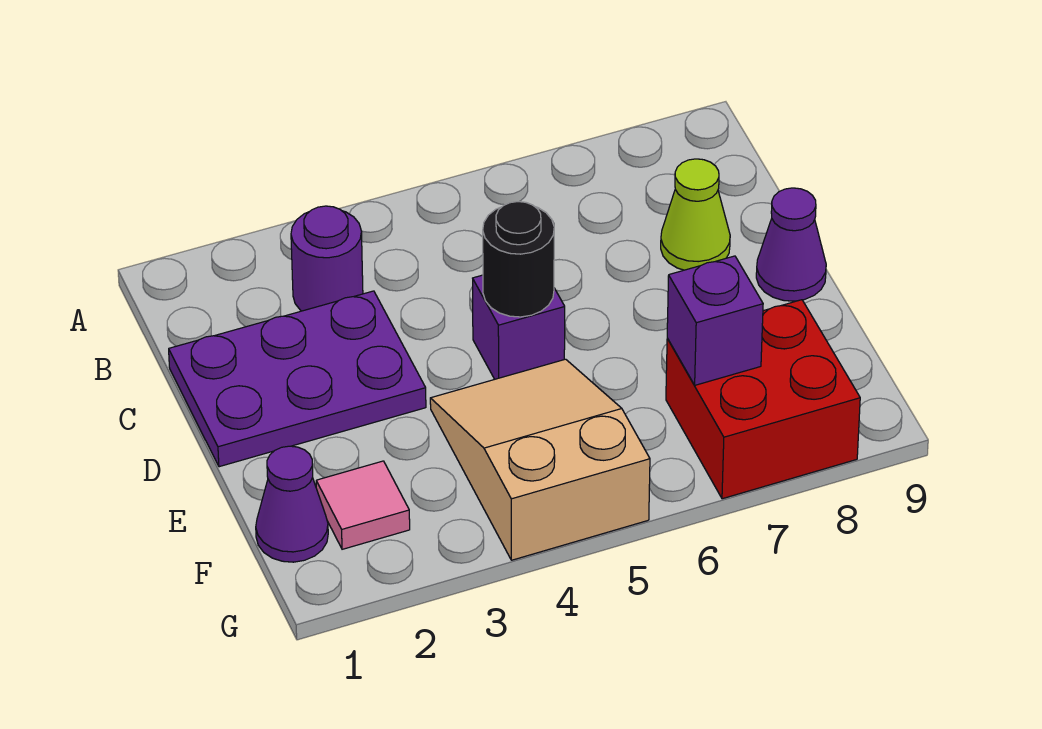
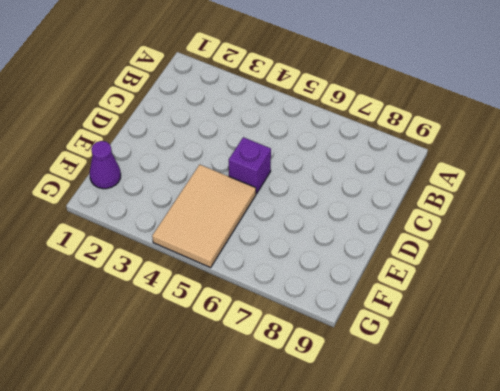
tan tile E4:G5 level 1 -> tan slope E4:G5 level 1 top G
none -> purple round brick B3 level 1
none -> purple plate C1:D3 level 1

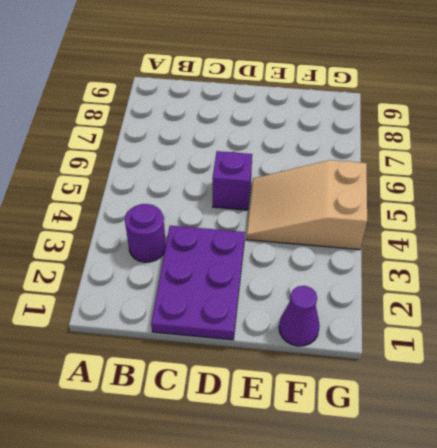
none -> lime cone C8 level 1
none -> purple cone D9 level 1

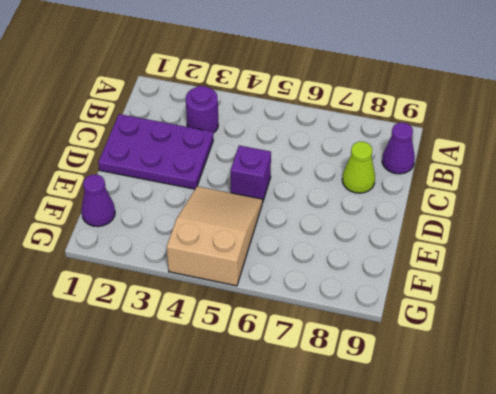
purple cone B9 level 1 -> purple cone D9 level 1
none -> pink tile F2 level 1
none -> red brick F7:G8 level 1

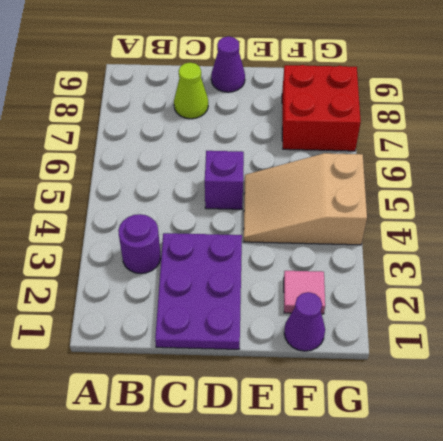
none -> black round brick D5 level 2
none -> purple brick F7 level 2

